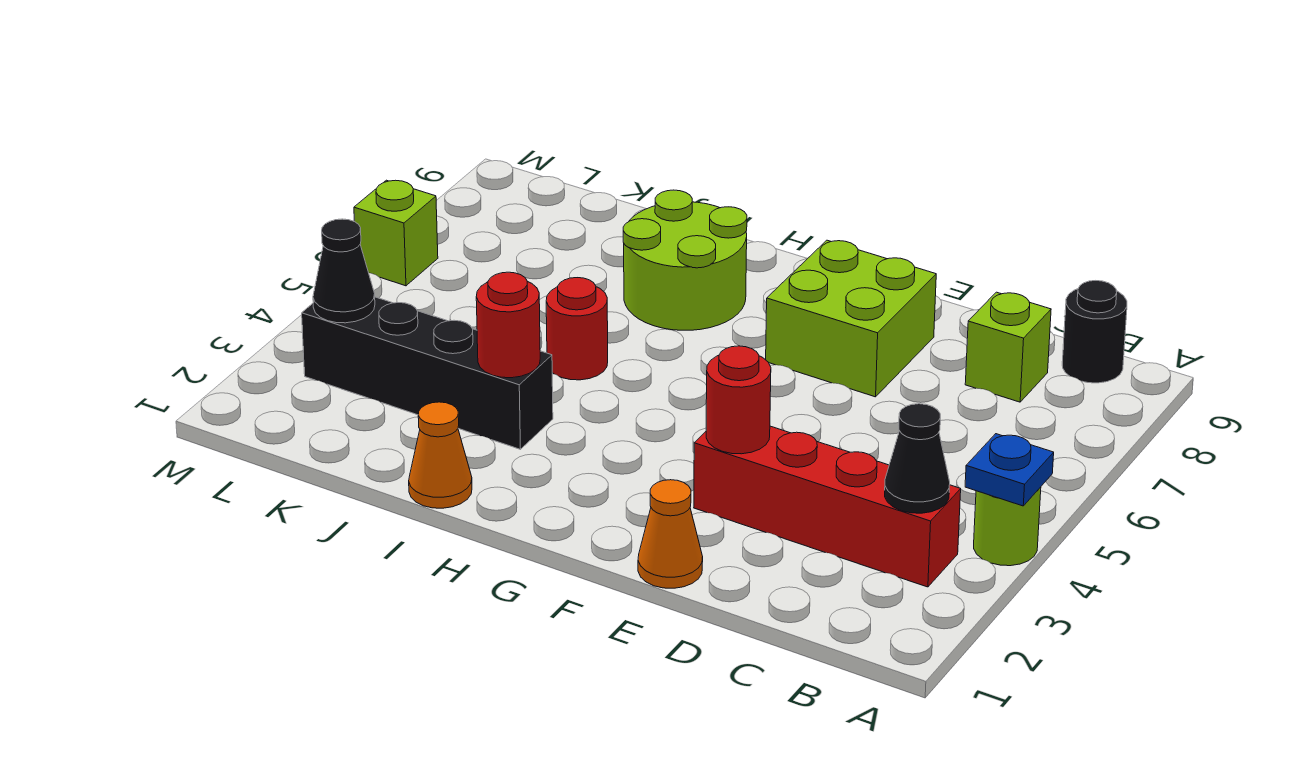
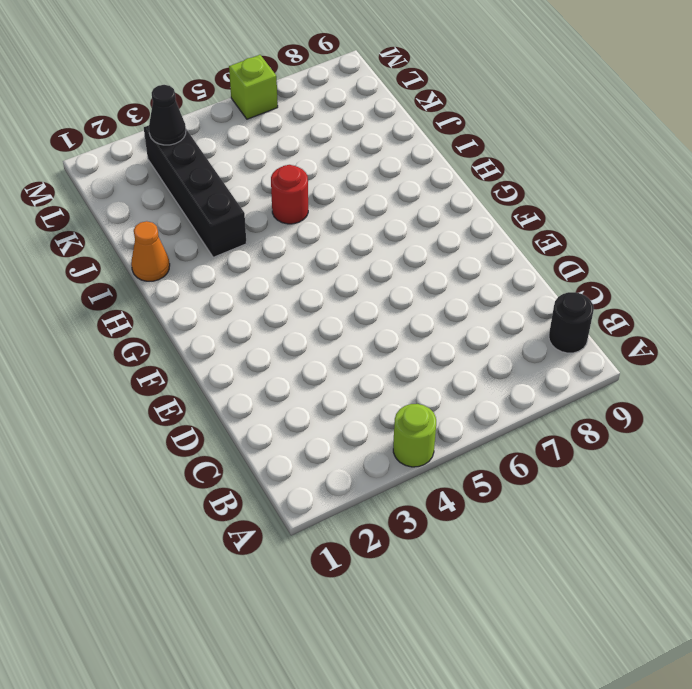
none -> red brick B3:E3 level 1
none -> lime brick C8 level 1
none -> orange cone E1 level 1

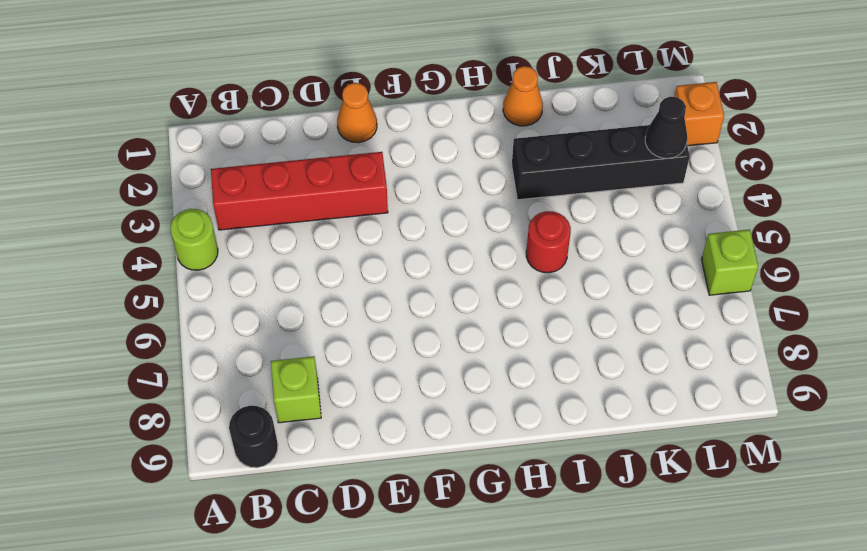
orange brick M2 level 1 -> none
none -> lime brick E7:F8 level 1
none -> lime round brick H7:I8 level 1
none -> blue plate A4 level 2

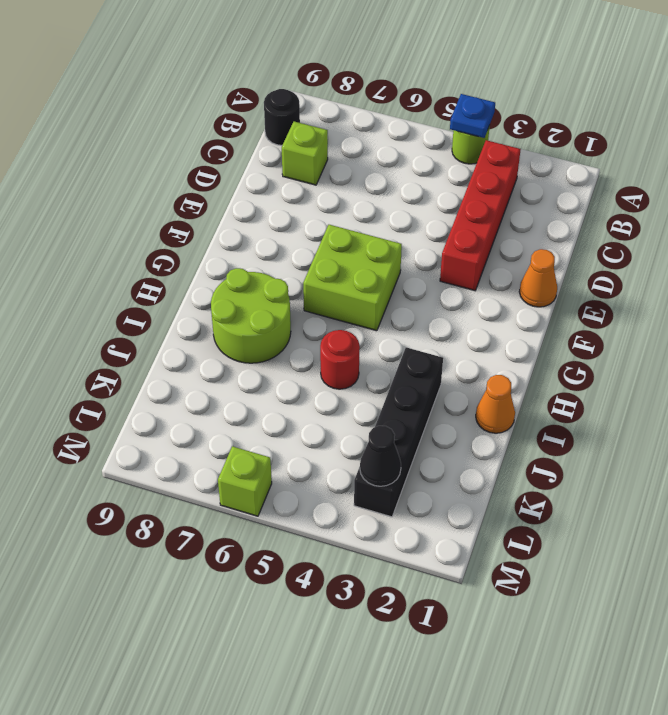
lime brick F5:G6 level 1 -> lime brick E7:F8 level 1
none -> black cone B3 level 2
none -> red round brick E3 level 2
none -> red round brick I3 level 2

